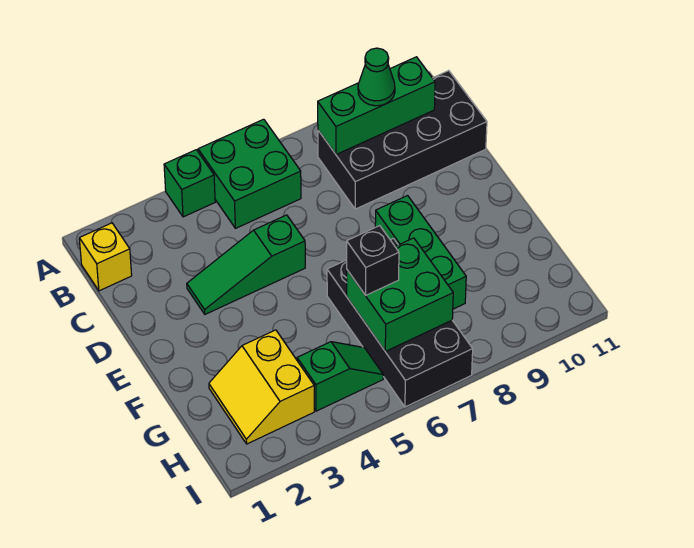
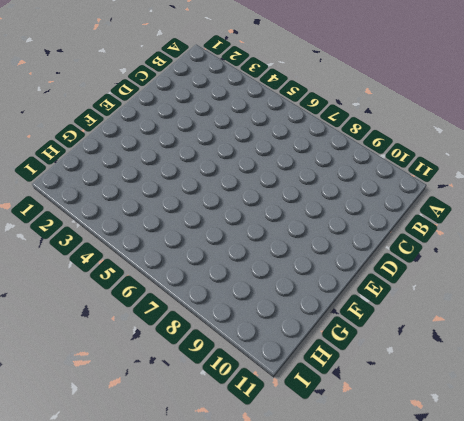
none -> green brick A4 level 1
none -> green brick A5:B6 level 1
none -> yellow brick B1 level 1

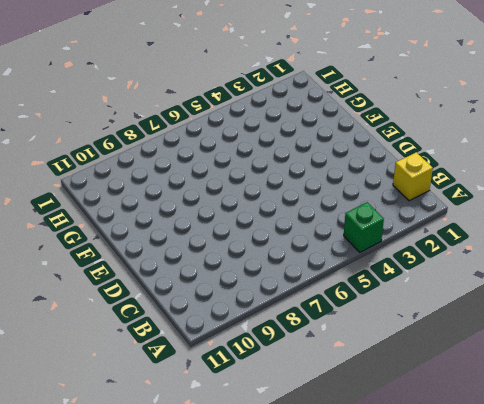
none -> green brick A5:B6 level 1
none -> black brick B8:C11 level 1
none -> green slope D3:D5 level 1 top 5

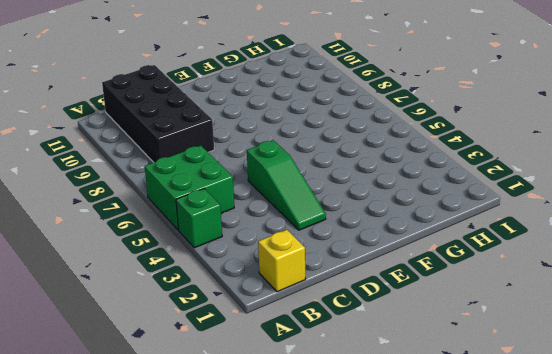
none -> green brick E8:G8 level 1
none -> black brick F6:I7 level 1
none -> yellow slope G2:H3 level 1 top 3

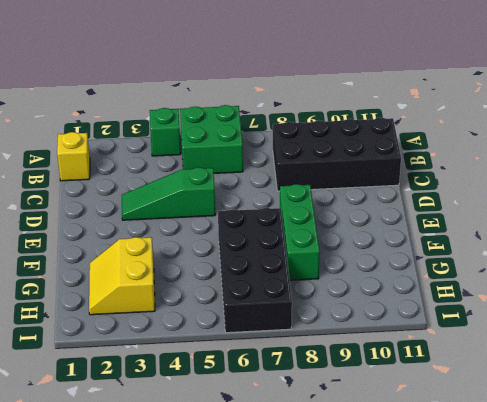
none -> green slope H4:H5 level 1 top 4
none -> green brick B8:B10 level 2
none -> green brick G6:H7 level 2

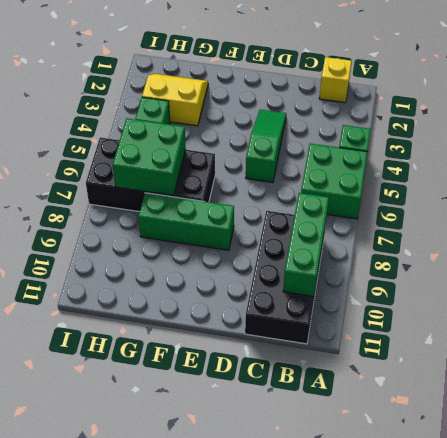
none -> green cone B9 level 3
none -> black brick G6 level 3

